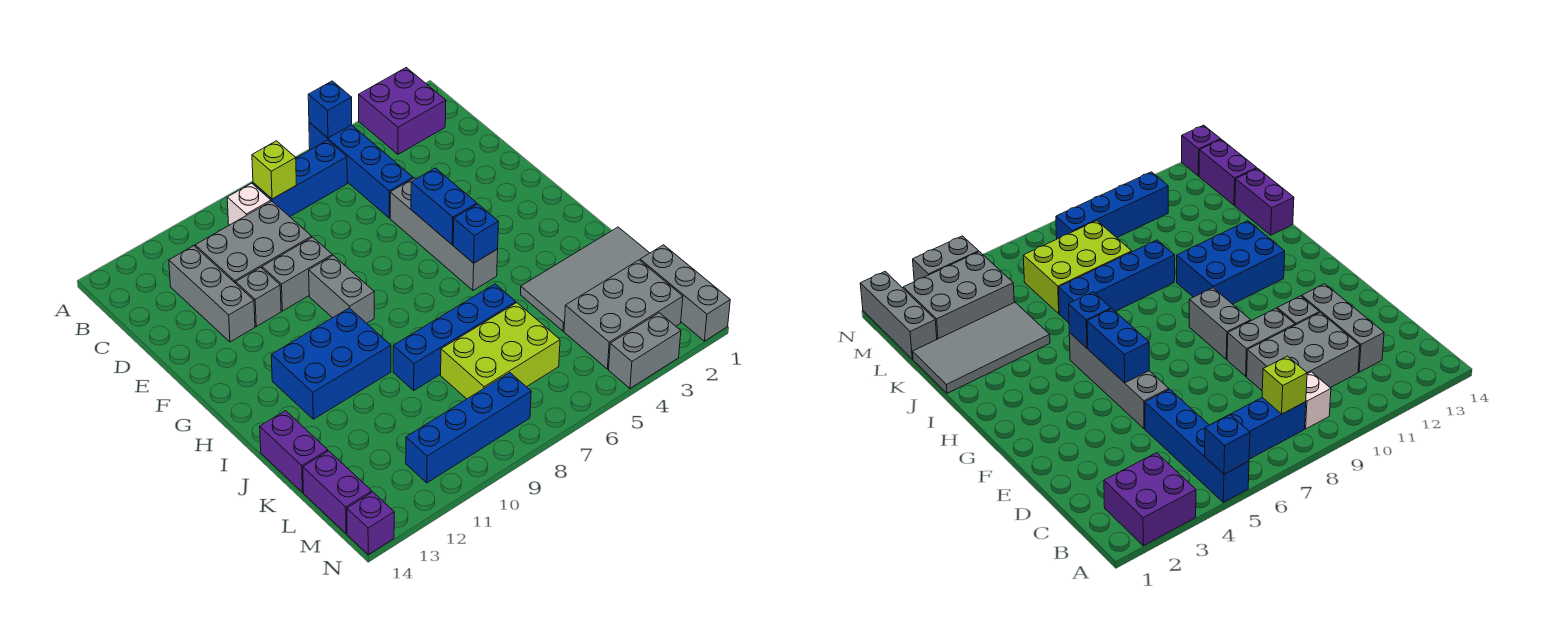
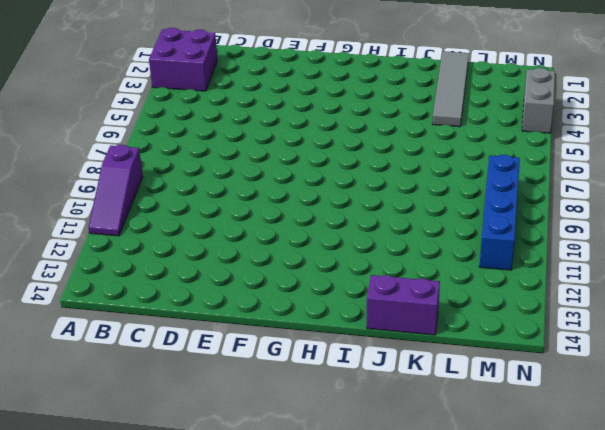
purple slope A9:A11 level 1 top 9 -> none
grey tile K1:K4 level 1 -> grey tile J1:K4 level 1
none -> blue brick A5:D5 level 1
none -> blue brick B6:B8 level 1
none -> white brick B9 level 1

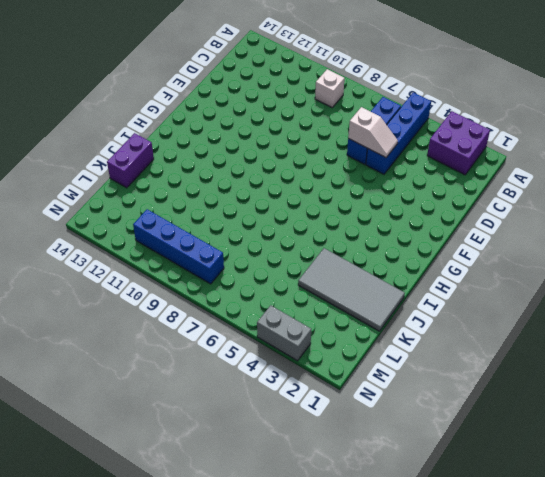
blue brick B6:D6 level 1 -> blue brick B6:B8 level 1
white slope D5:D6 level 2 top 6 -> none
none -> grey brick C9:D11 level 1
none -> grey brick C12:E12 level 1
none -> grey brick E5:H5 level 1

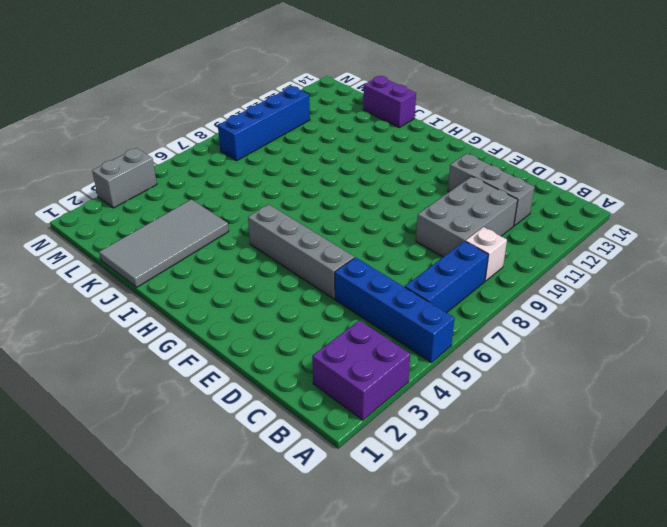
none -> grey brick E9:E10 level 1
none -> grey brick E11 level 1
none -> grey brick F9:G9 level 1

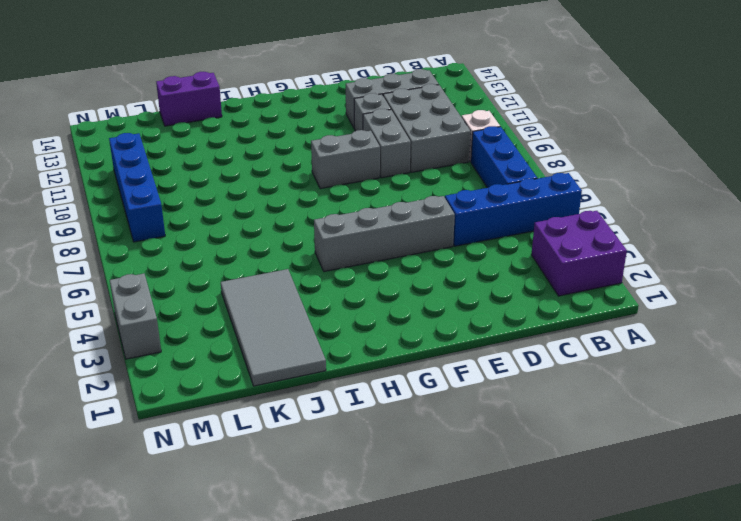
none -> blue brick H10:I12 level 1
none -> blue brick J6:J9 level 1
none -> lime brick K6:L8 level 1

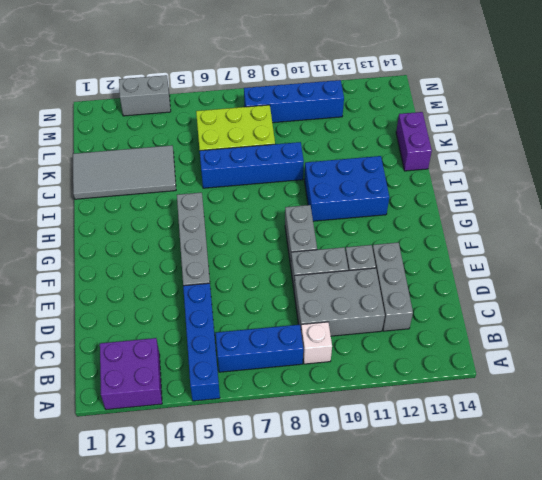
none -> grey brick L1:N1 level 1
none -> grey brick L2:M4 level 1
none -> purple brick L14:M14 level 1

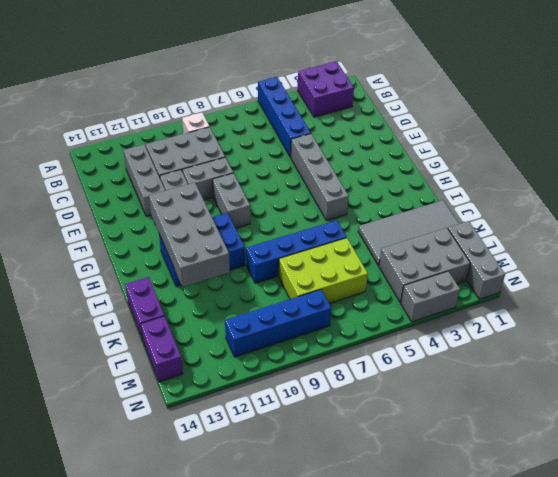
grey brick G11:J12 level 2 -> none
none -> blue brick B6:B8 level 1
none -> purple brick N14 level 1
none -> blue brick A5 level 2

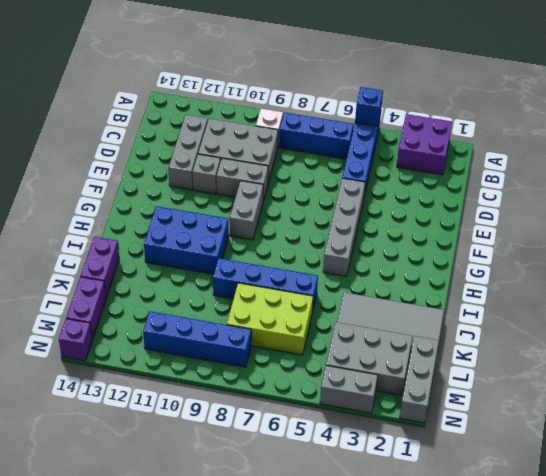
none -> lime brick B8 level 2
none -> blue brick F5:G5 level 2
none -> blue brick H5 level 2

